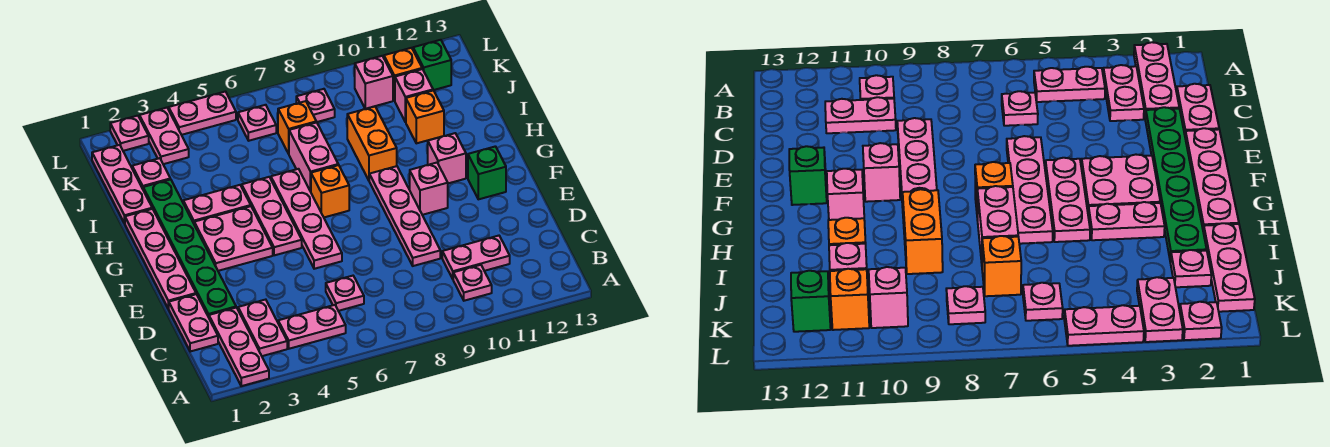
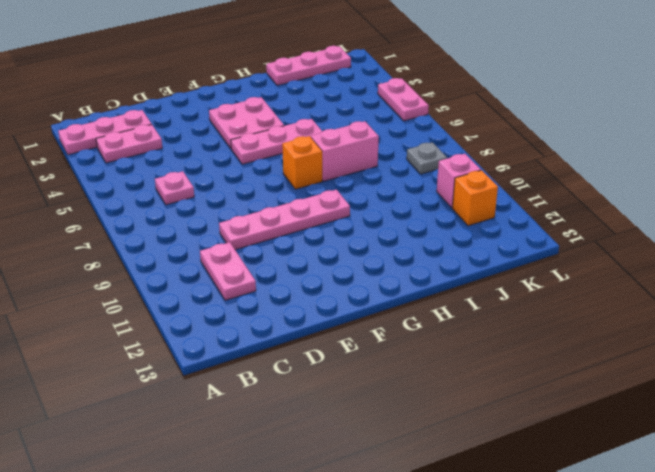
grey plate K8 level 1 -> pink plate K8 level 1
none -> pink plate B4:B5 level 1
none -> pink plate B10 level 1
none -> pink plate C1:D1 level 1
none -> green plate D2:I2 level 1

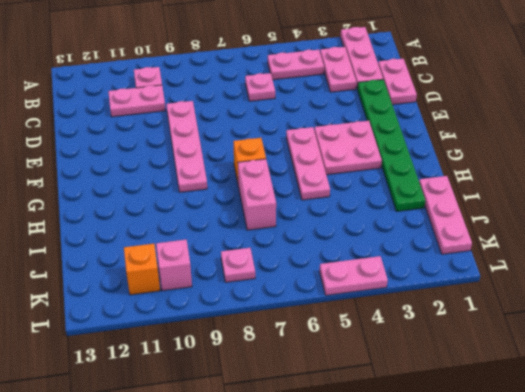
none -> pink plate E1:H1 level 1
none -> pink plate E6:H6 level 1
none -> pink brick F10 level 1
none -> green brick F12 level 1

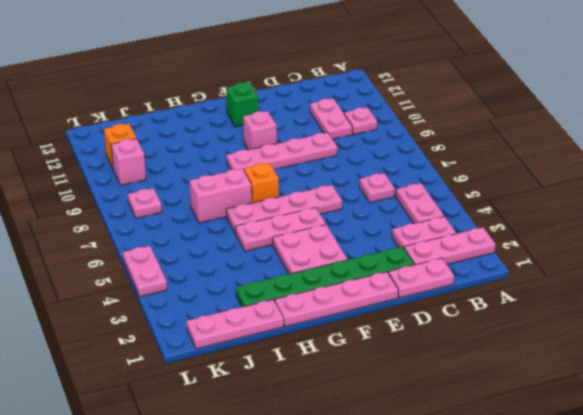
none -> pink brick G11 level 1
none -> pink plate H3:H4 level 1
none -> orange brick H9:I9 level 1
none -> orange brick I11 level 1

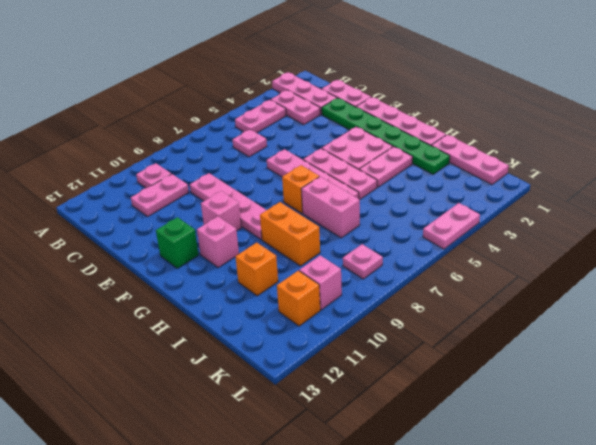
none -> pink plate J2 level 1
none -> orange brick J7 level 1
none -> pink brick J11 level 1
none -> pink plate K3:L3 level 1

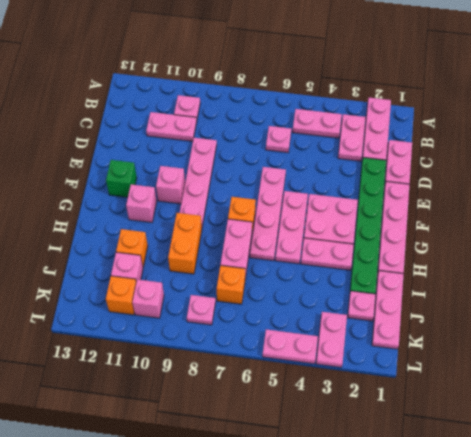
none -> pink plate K6 level 1
none -> green brick K12 level 1
none -> pink plate L2 level 1

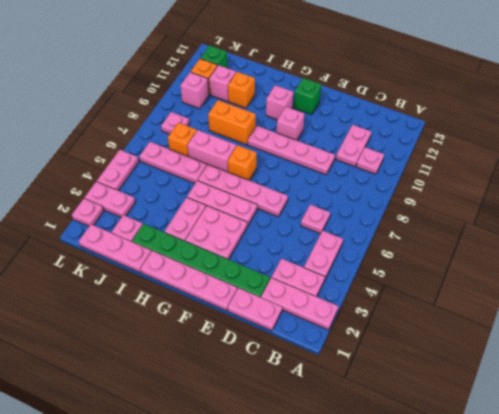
pink plate I6:K6 level 1 -> pink plate K6 level 1

